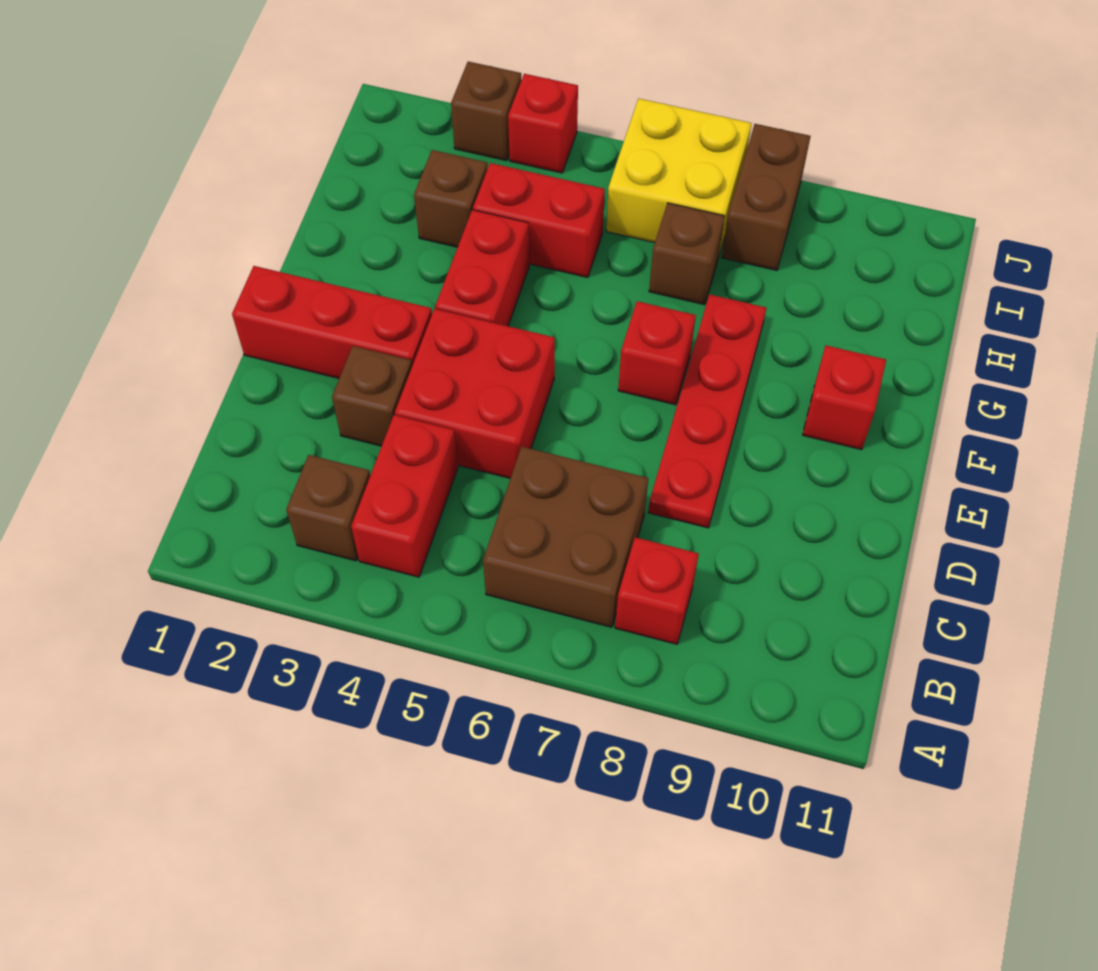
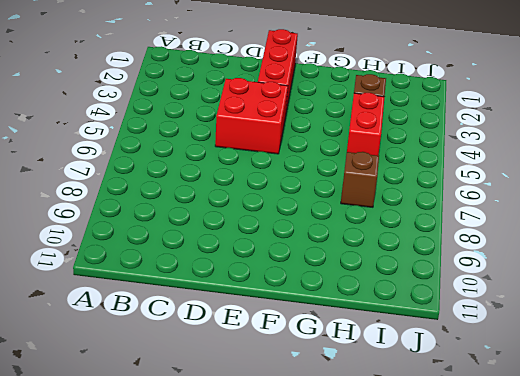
none -> brown brick B3 level 1
none -> red brick B4:C4 level 1
none -> brown brick B6:C7 level 1

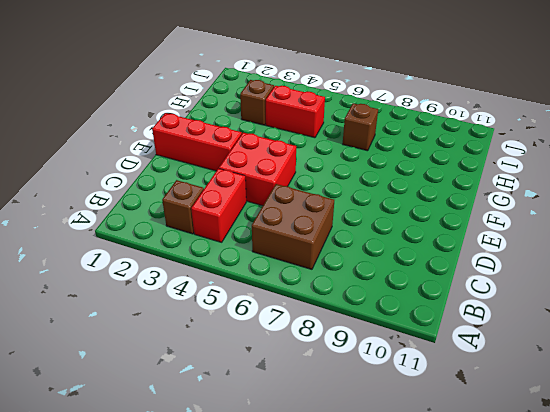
none -> red brick B8 level 1
none -> brown brick D3 level 1
none -> red plate D8:G8 level 1

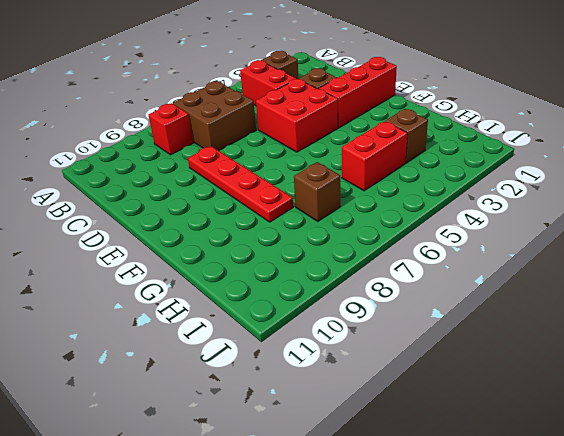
none -> red brick F4:G4 level 1
none -> red brick F7 level 1
none -> red brick F10 level 1

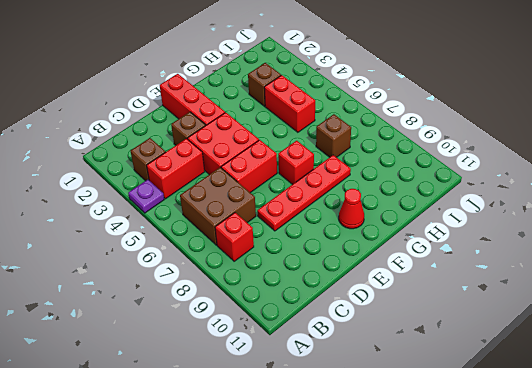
purple plate A4 level 1 -> none
red brick D6:E6 level 1 -> red brick F4:G4 level 1
red cone F10 level 1 -> red brick F10 level 1
none -> yellow brick I6:J7 level 1
none -> brown brick I8:J8 level 1
none -> brown brick J3 level 1

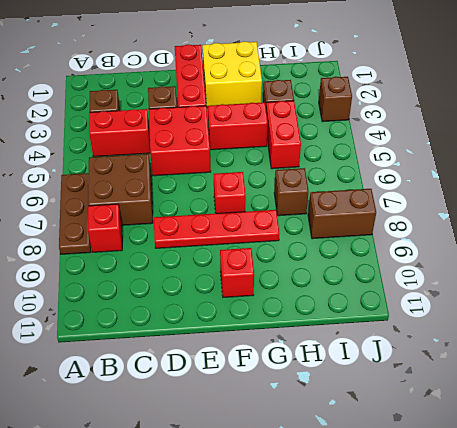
brown plate A6:A8 level 1 -> none
yellow brick F1:G2 level 1 -> yellow brick I6:J7 level 1
none -> red brick J4 level 1

